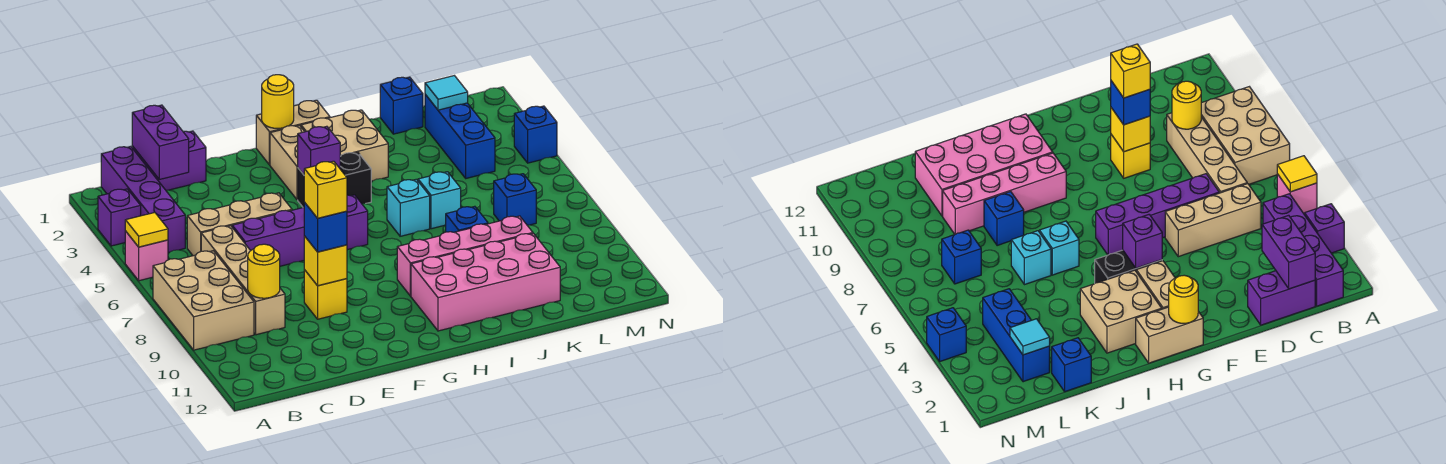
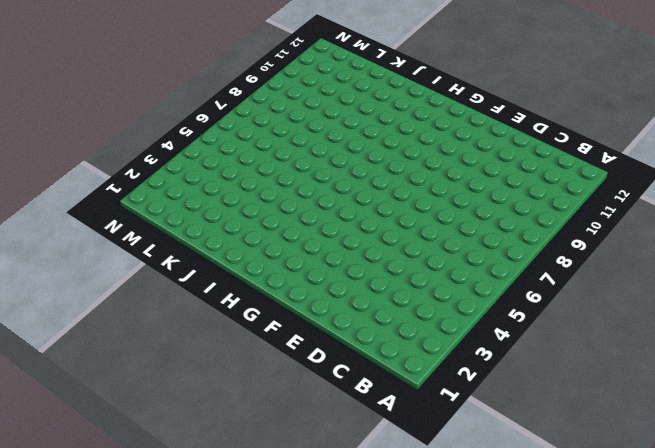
none -> purple brick A3 level 1
none -> pink brick A5 level 1
none -> tan brick A7:B9 level 1
none -> purple brick B1:B4 level 1

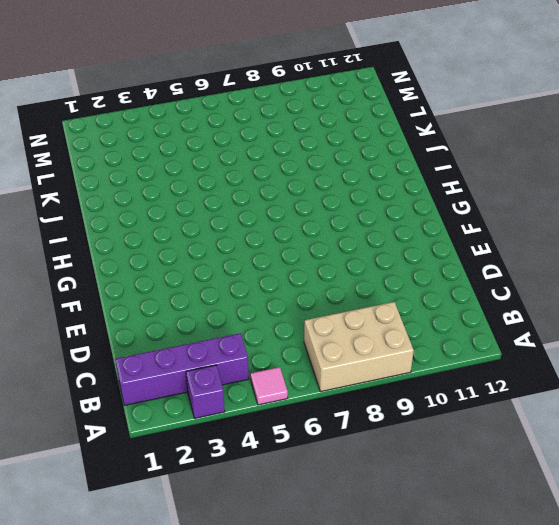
pink tile A5 level 1 -> pink brick A5 level 1
none -> purple brick C1:D1 level 1
none -> tan brick C5:E5 level 1
none -> tan brick C6:C9 level 1
none -> purple brick D6:G6 level 1

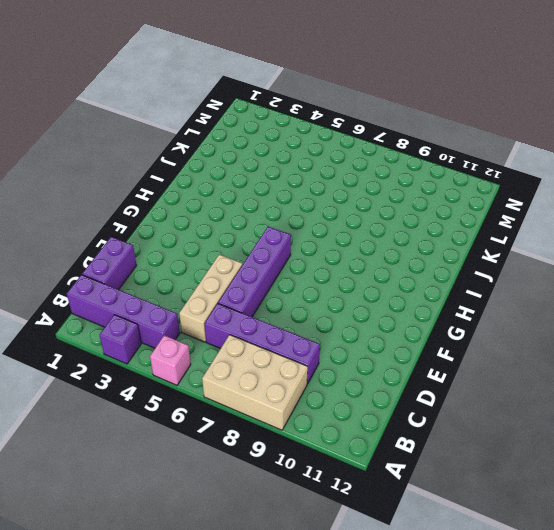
purple brick C6:C9 level 1 -> tan brick C6:C9 level 1
none -> yellow brick E9 level 1
none -> tan brick G1:H1 level 1
none -> tan brick G2:G3 level 1
none -> black brick G4:H4 level 1

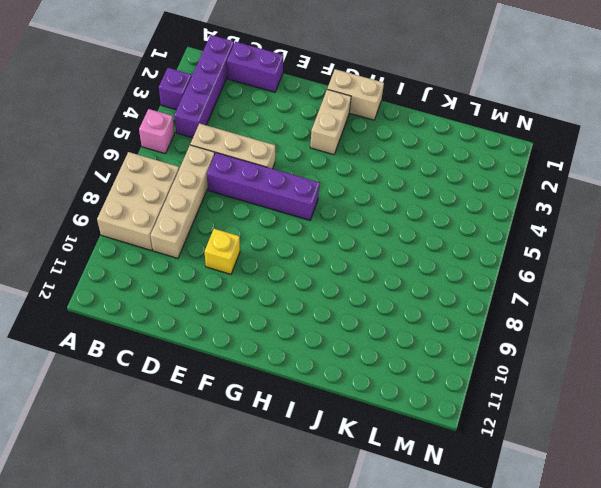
none -> black brick G4:H4 level 1
none -> tan brick H2:I3 level 1
none -> pink brick H9:K9 level 1
none -> pink brick H10:K11 level 1

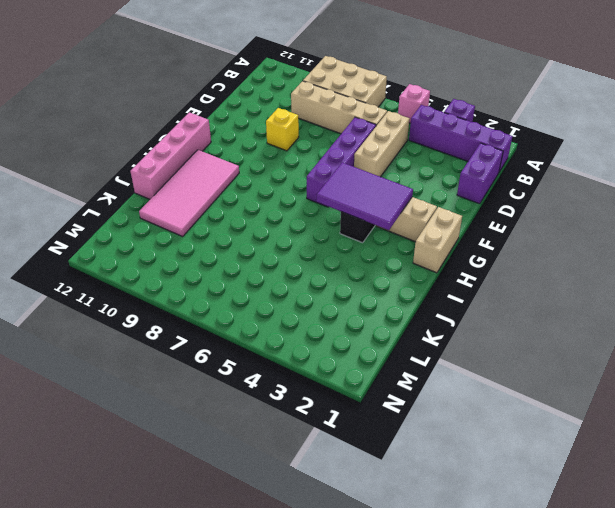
purple tile G3:H5 level 2 -> purple brick G4 level 2
pink brick G12:J12 level 1 -> pink brick H9:K9 level 1
pink tile H10:K11 level 1 -> pink brick H10:K11 level 1
none -> tan brick H2:I3 level 1
none -> cyan brick I6 level 1
none -> cyan brick J6 level 1
none -> blue brick J8 level 1

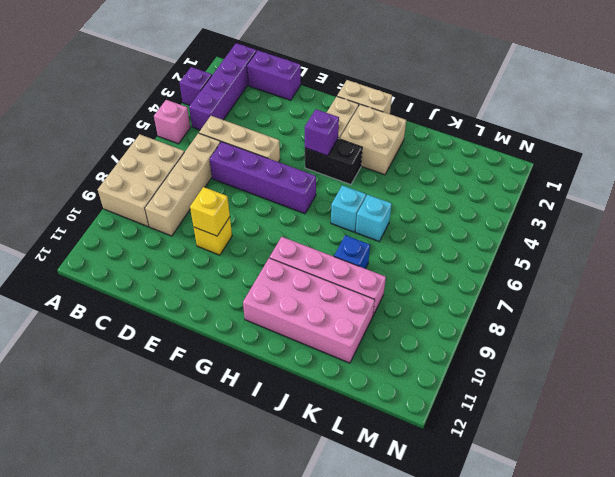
none -> blue brick K1 level 1
none -> blue brick L2:L4 level 1
none -> blue brick L7 level 1
none -> blue brick N4 level 1

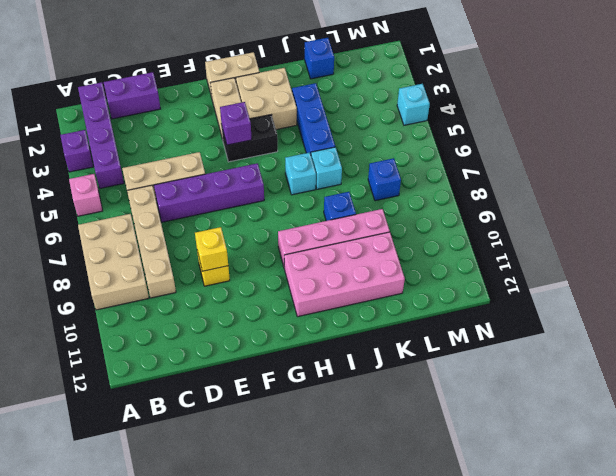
blue brick J3:J5 level 1 -> blue brick L2:L4 level 1
cyan brick N4 level 1 -> blue brick N4 level 1
none -> yellow tile A5 level 2
none -> purple brick C1:C2 level 2
none -> yellow round brick C9 level 2
none -> yellow round brick G1 level 2

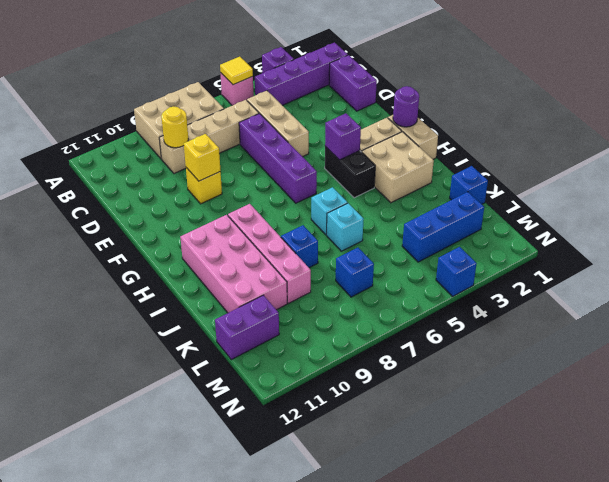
purple round brick G1 level 2 -> yellow round brick G1 level 2
purple brick L11:L12 level 1 -> purple brick C1:C2 level 2
none -> cyan tile L2 level 2
none -> blue brick E9 level 3
none -> yellow brick E9 level 4

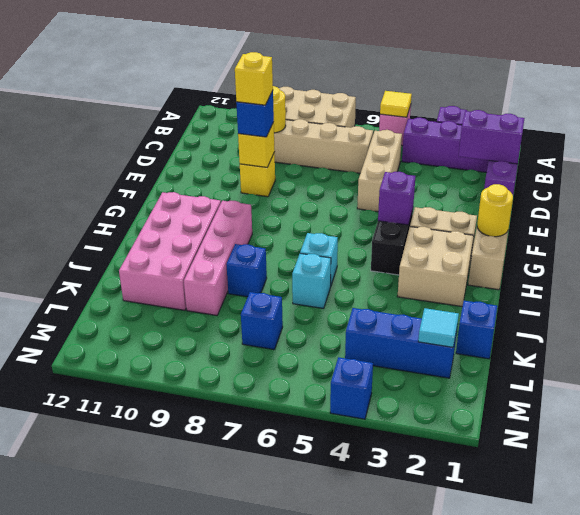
none -> purple brick D6:G6 level 1

